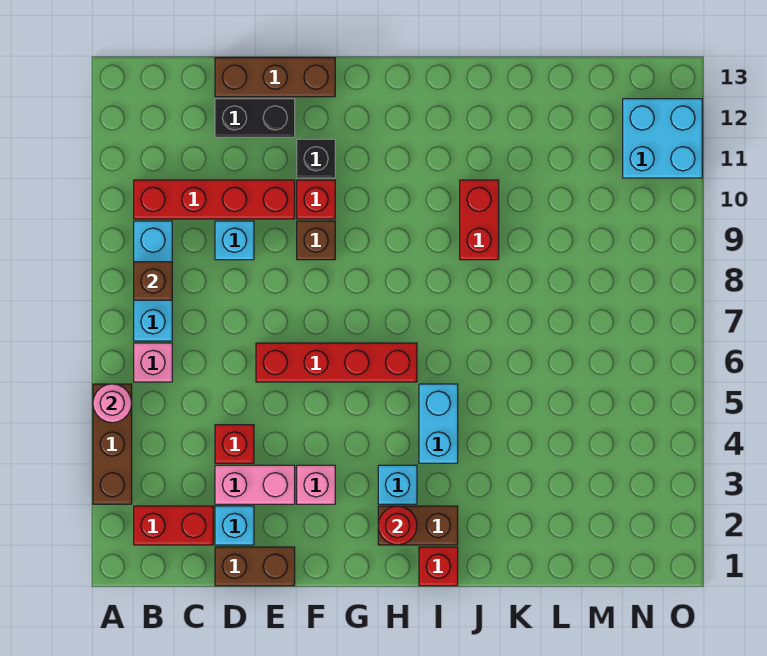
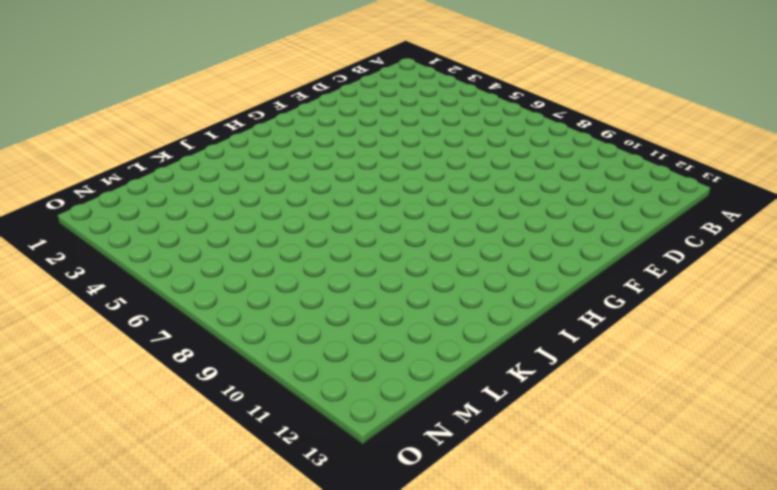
none -> brown brick A3:A5 level 1
none -> red brick B2:C2 level 1
none -> pink brick B6 level 1

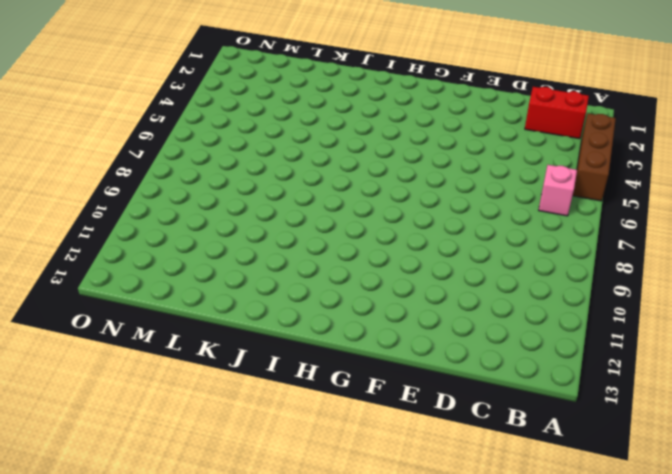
none -> cyan brick B7:B9 level 1
none -> red brick B10:E10 level 1
none -> brown brick D1:E1 level 1

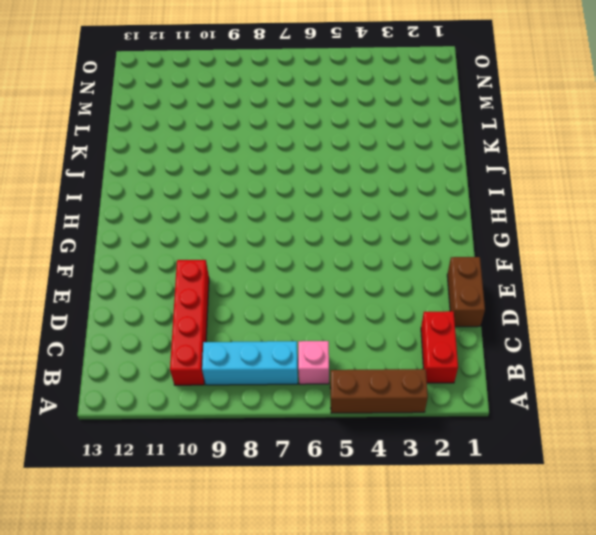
none -> cyan brick D2 level 1
none -> pink brick D3:E3 level 1
none -> red brick D4 level 1

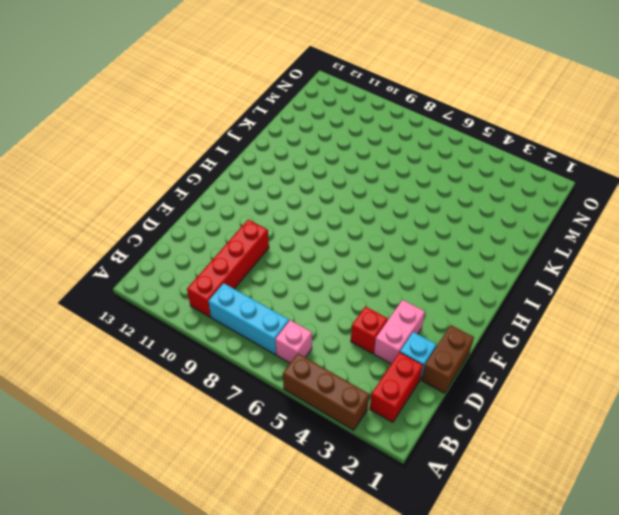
none -> cyan brick D9 level 1
none -> black brick D12:E12 level 1
none -> brown brick D13:F13 level 1

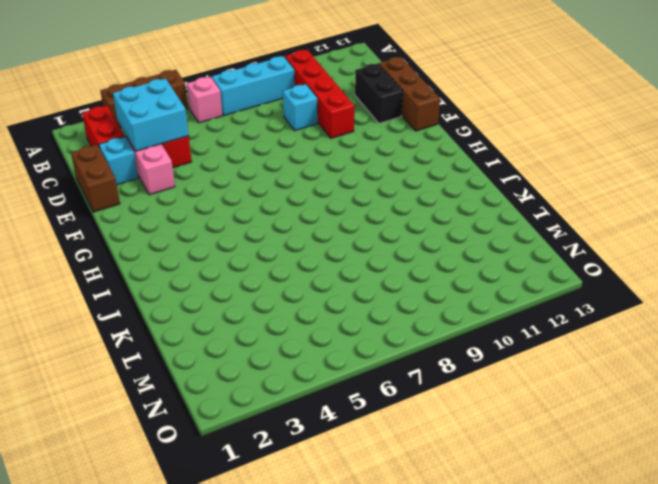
cyan brick C3:D4 level 2 -> cyan brick N11:O12 level 1
none -> red brick E6:H6 level 1
none -> pink brick F3 level 1
none -> brown brick F9 level 1

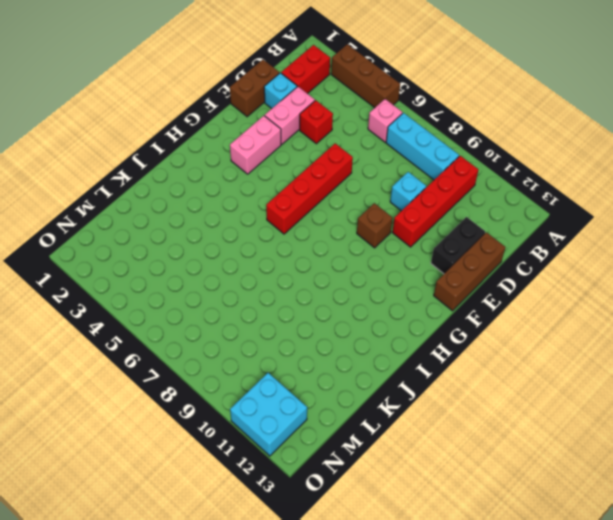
pink brick F3:G3 level 1 -> pink brick F3 level 1
none -> red brick F10 level 1
none -> black brick F11 level 1
none -> brown brick H2:I2 level 1

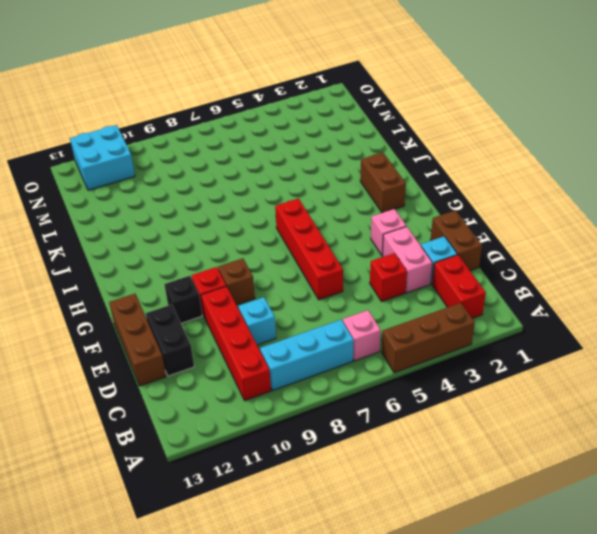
none -> cyan brick H3 level 1
none -> red brick I1 level 1
none -> cyan brick I4:I5 level 1

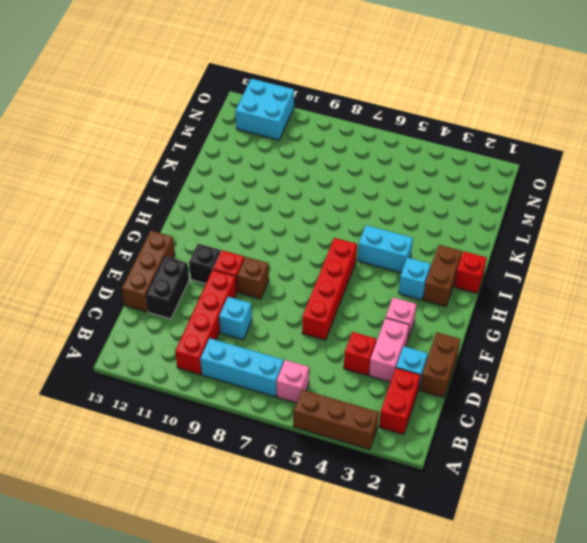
none -> red brick J9:J10 level 1
none -> pink round brick A5 level 2
none -> brown brick B8 level 2

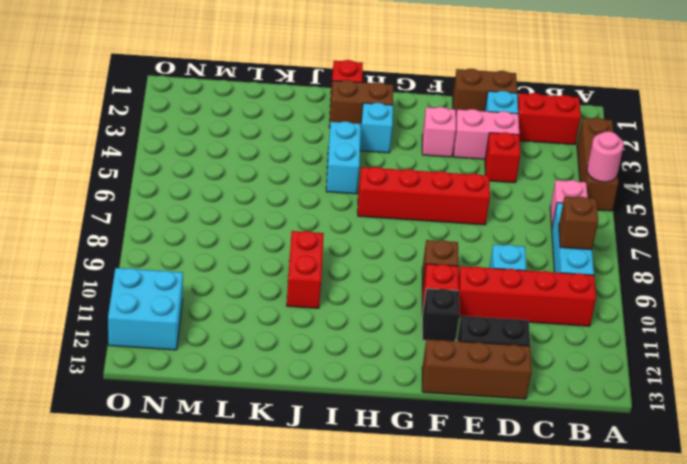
none -> red round brick H2 level 2

